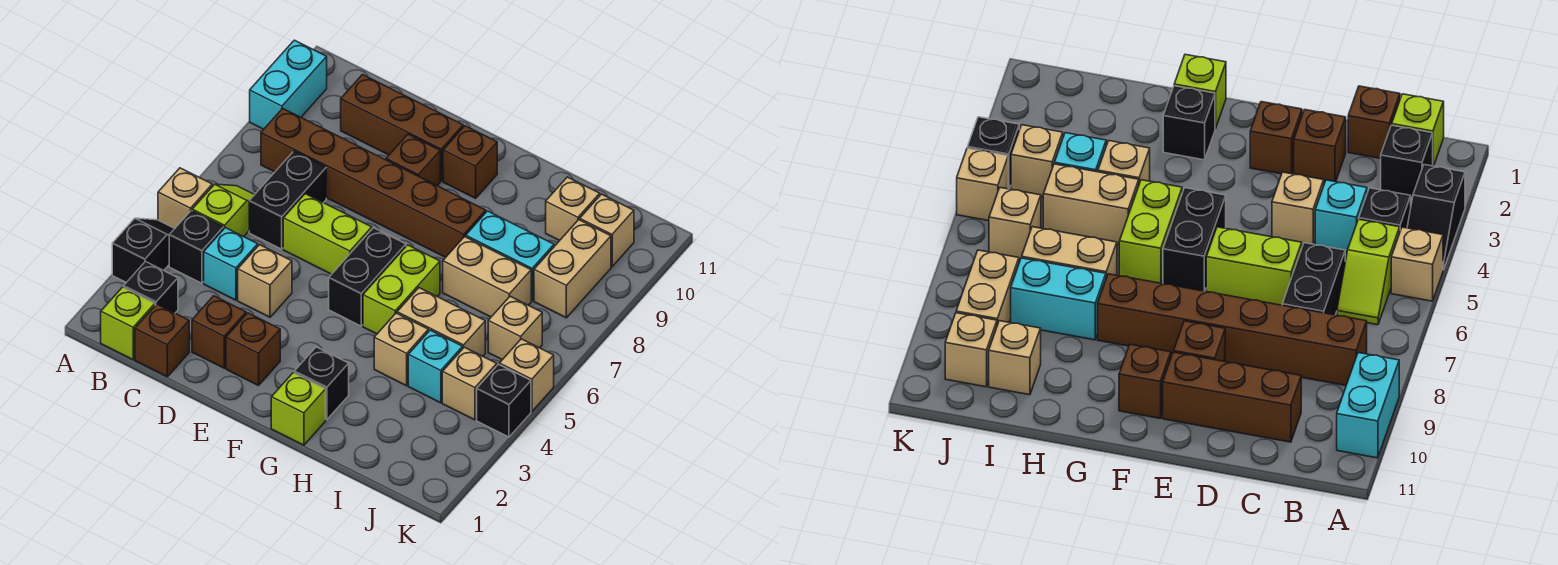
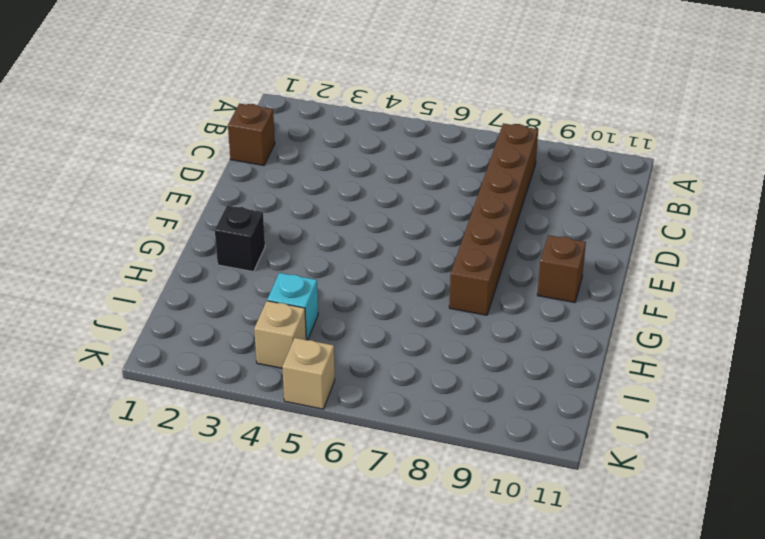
none -> black slope A3:A4 level 1 top 3
none -> tan brick A5 level 1
none -> cyan brick A9:A10 level 1
none -> lime brick B1 level 1

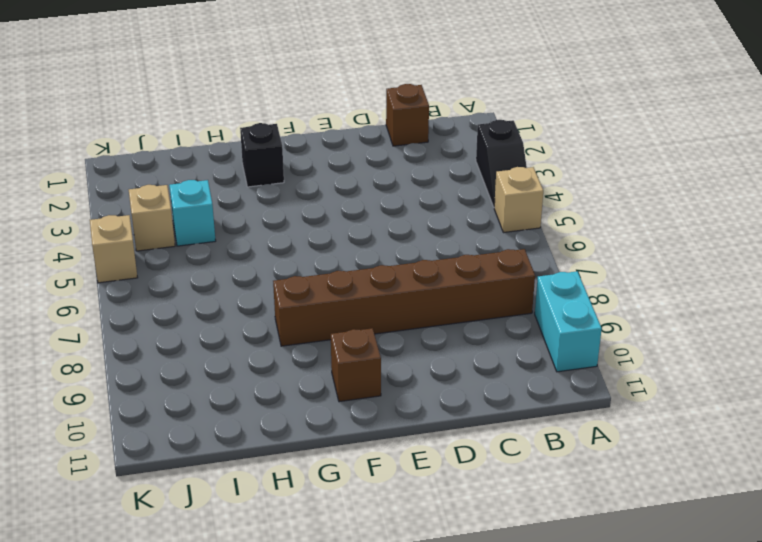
none -> lime brick B1 level 1
none -> black brick B2 level 1
none -> black brick B4 level 1
none -> lime slope B5:B6 level 1 top 5

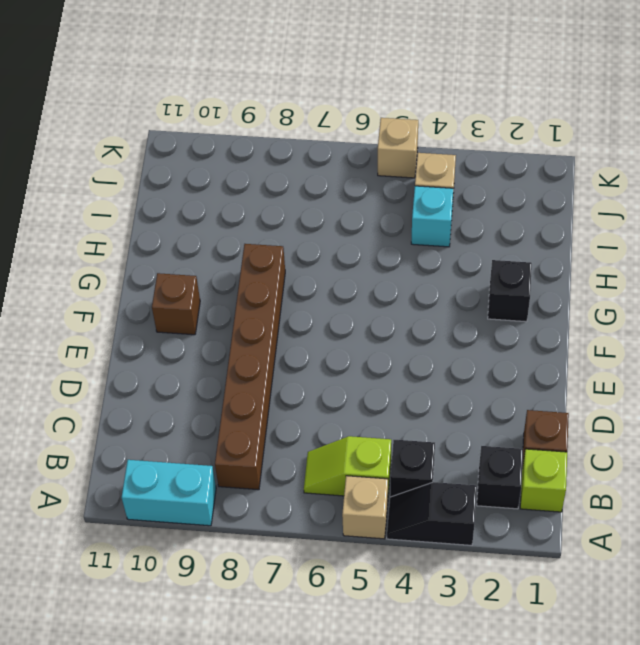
none -> cyan brick C4 level 1
none -> black brick C6:C7 level 1
none -> brown brick C10:E10 level 1
none -> brown brick D2 level 1

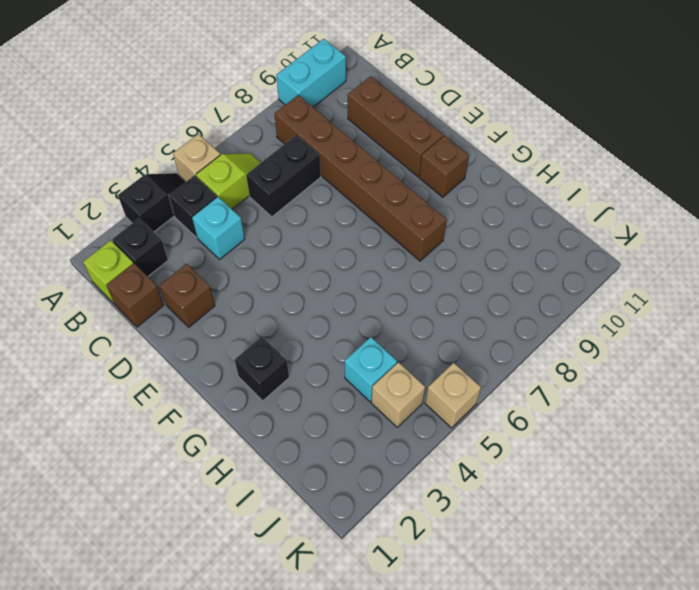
none -> tan brick D4 level 1
none -> lime brick D6:E6 level 1
none -> brown brick E2 level 1
none -> brown brick E9 level 1

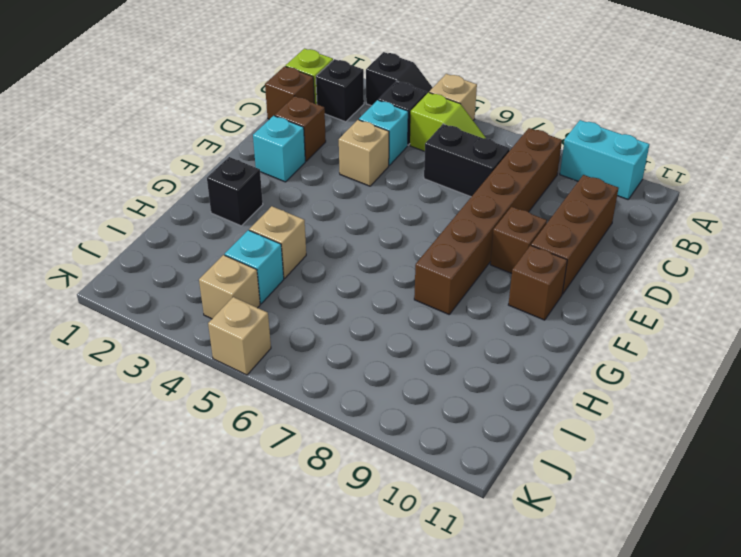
cyan brick E2 level 1 -> brown brick E2 level 1
none -> lime brick D6:E6 level 1
none -> black brick F5:F6 level 1
none -> lime brick G1 level 1
none -> lime brick G5:G6 level 1

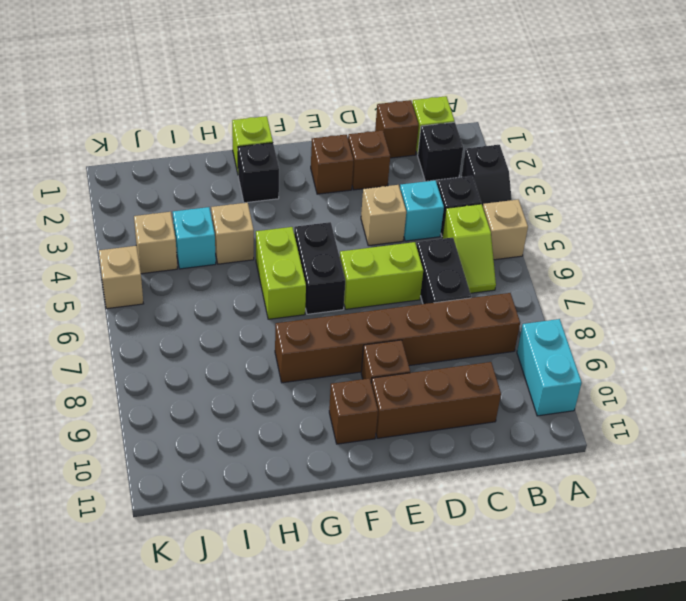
none -> tan brick H5:I5 level 1
none -> tan brick H7:I7 level 1
none -> cyan brick H8:I8 level 1
none -> tan brick I10 level 1

